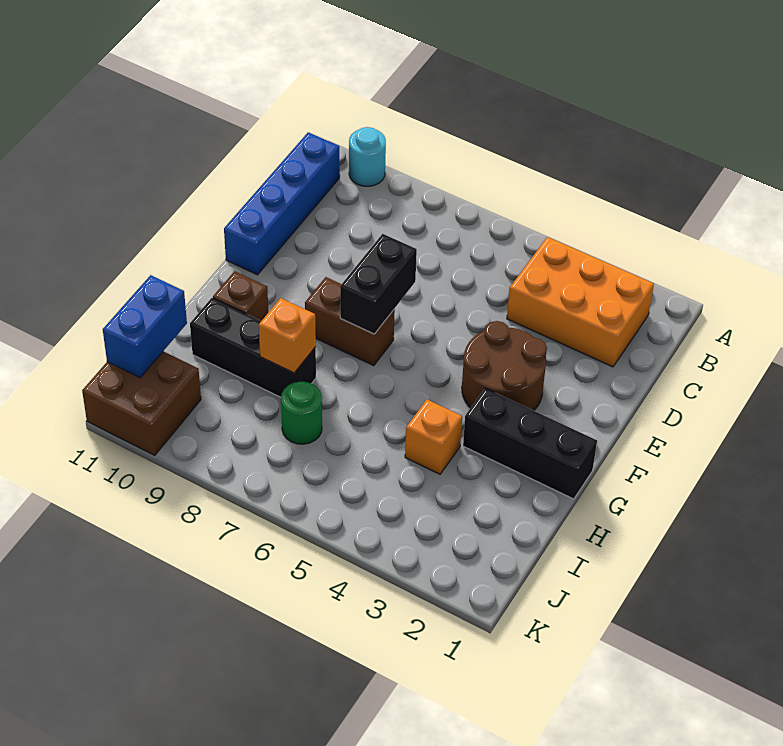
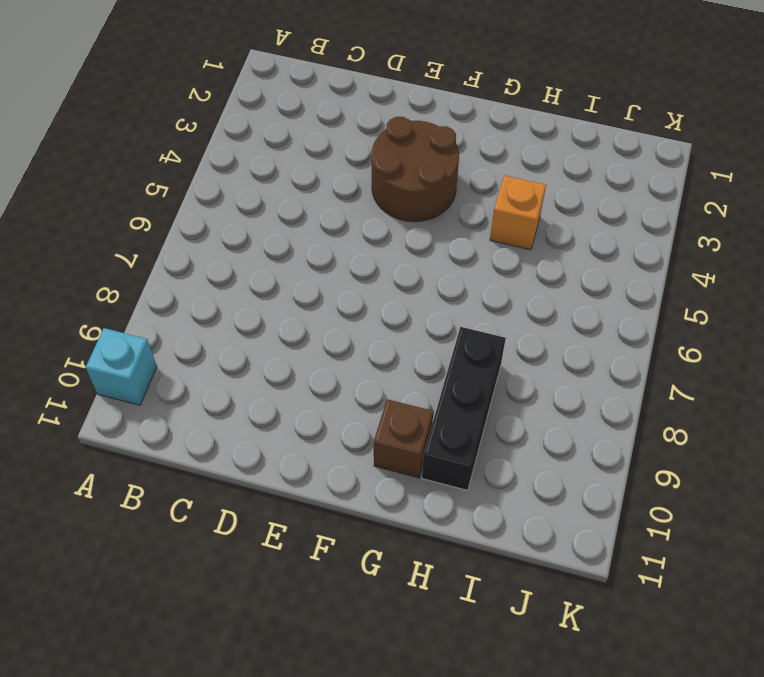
cyan brick A10 level 1 -> cyan round brick A10 level 1
none -> orange brick B2:C4 level 1
none -> blue brick B11:E11 level 1
none -> brown brick F7:F8 level 1

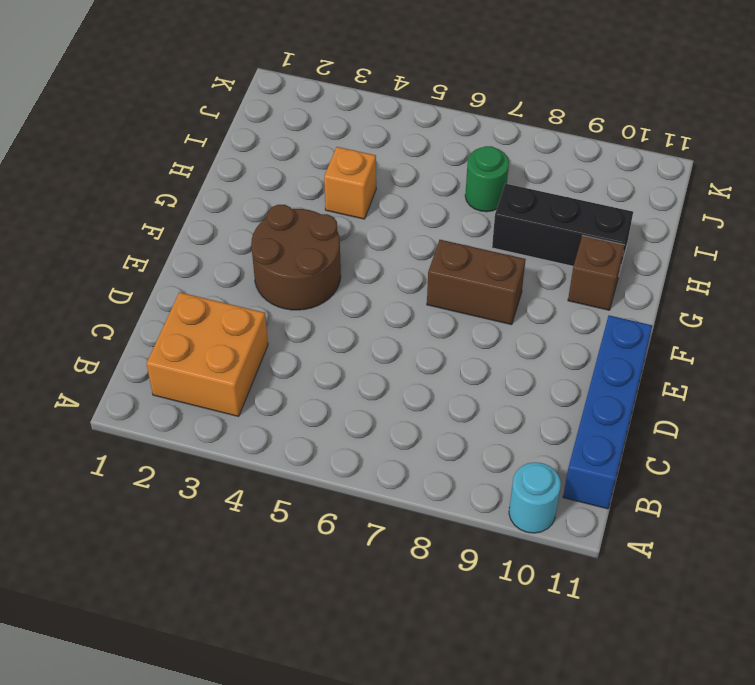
orange brick B2:C3 level 1 -> orange brick B2:C4 level 1
none -> black brick G1:G3 level 1
none -> brown brick J10:K11 level 1
none -> black brick E7:F7 level 2

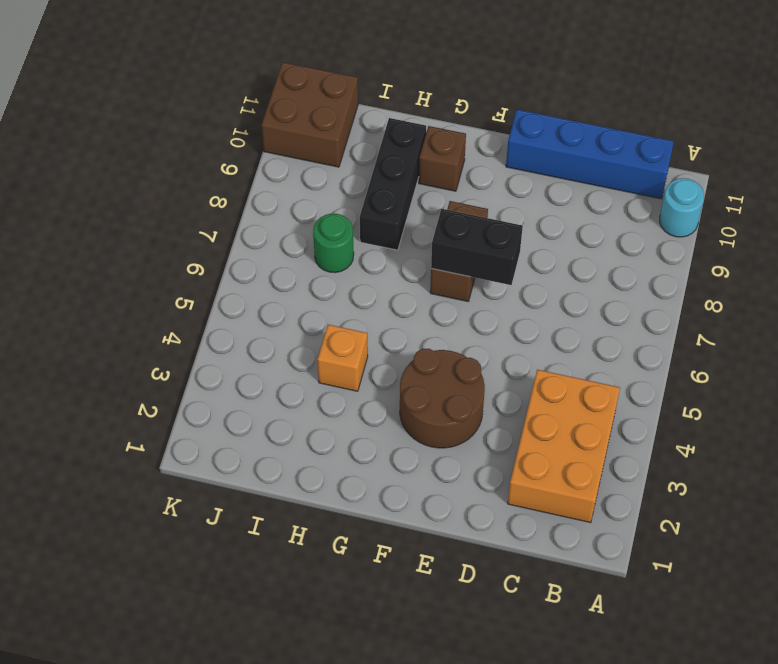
none -> black brick G1:G3 level 1
none -> orange brick H8 level 2
none -> blue brick I11:J11 level 2

